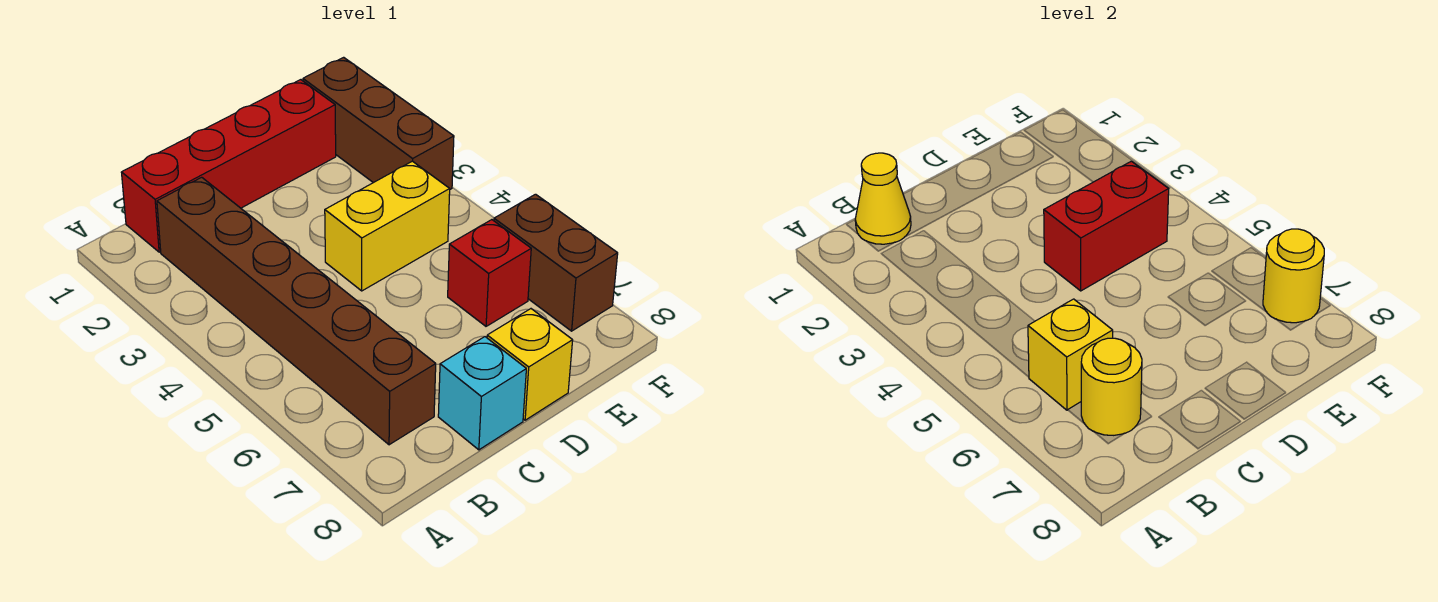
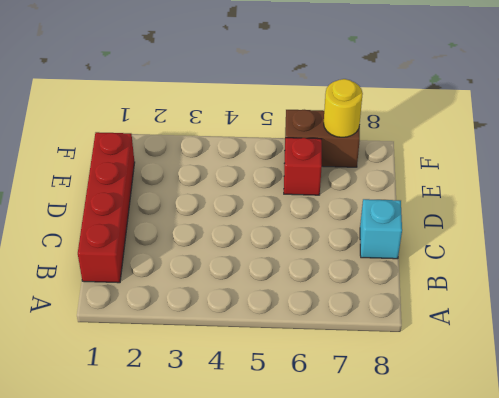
none -> brown brick B2:B7 level 1
none -> yellow brick D4:E4 level 1
none -> yellow brick D8 level 1

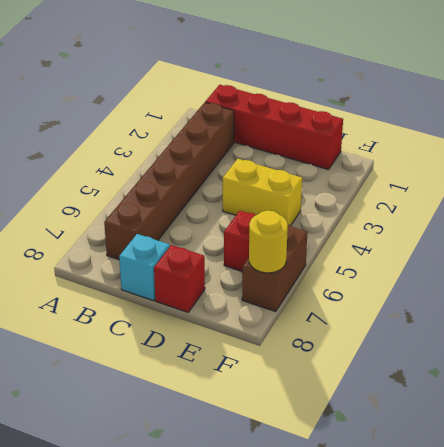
red brick D8 level 1 -> yellow brick D8 level 1
none -> brown brick F1:F3 level 1
none -> yellow cone B1 level 2
none -> yellow brick B6 level 2

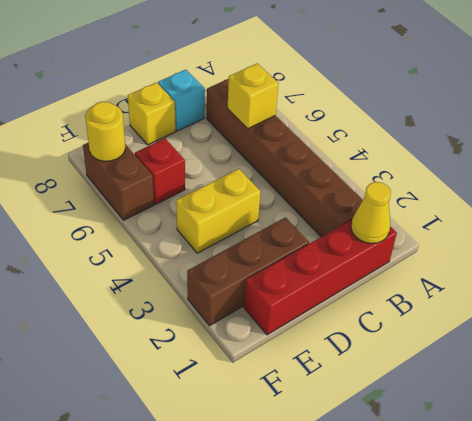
brown brick D2:F2 level 1 -> brown brick F1:F3 level 1
none -> yellow round brick B7 level 2
none -> red brick D4:E4 level 2

